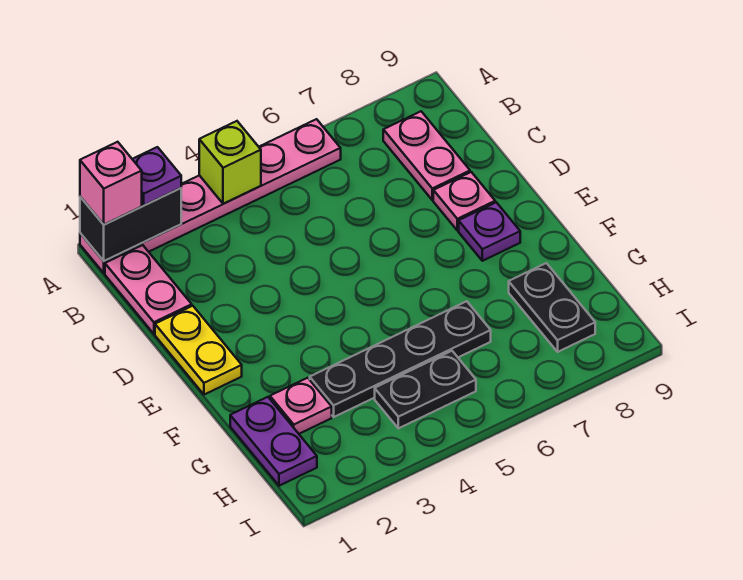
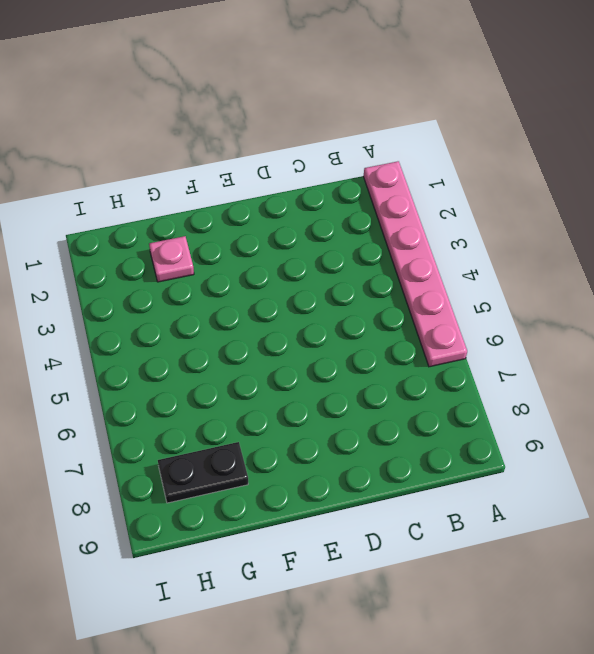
none -> pink plate B1:C1 level 1
none -> pink plate B8:C8 level 1
none -> yellow plate D1:E1 level 1

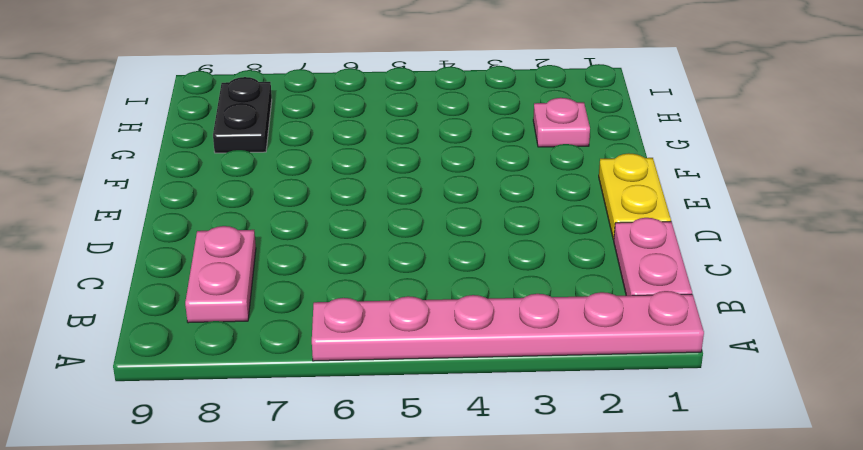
none -> pink plate D8 level 1
none -> purple plate E8 level 1
none -> purple plate G1:H1 level 1

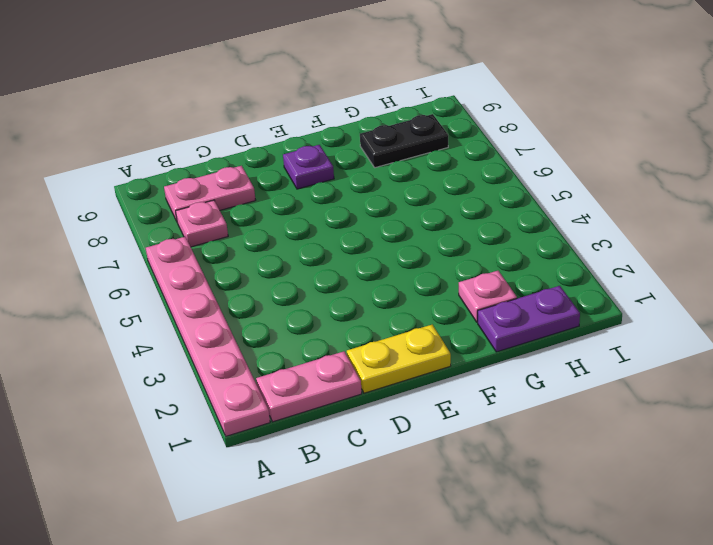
pink plate B7 level 1 -> pink plate D8 level 1
none -> black plate G3:G6 level 1
none -> black plate H4:H5 level 1
none -> black brick A1:A2 level 2

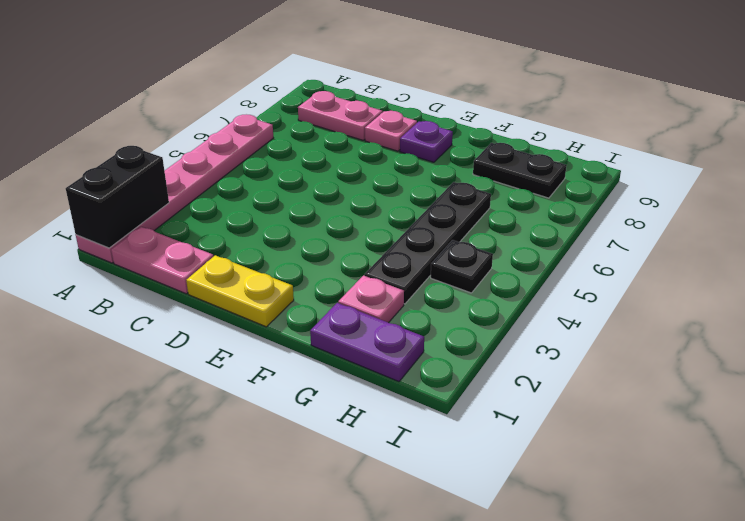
black plate H4 level 1 -> black plate H4:H5 level 1
none -> lime brick A4 level 2
none -> pink brick A1 level 3
none -> purple plate A2 level 3

